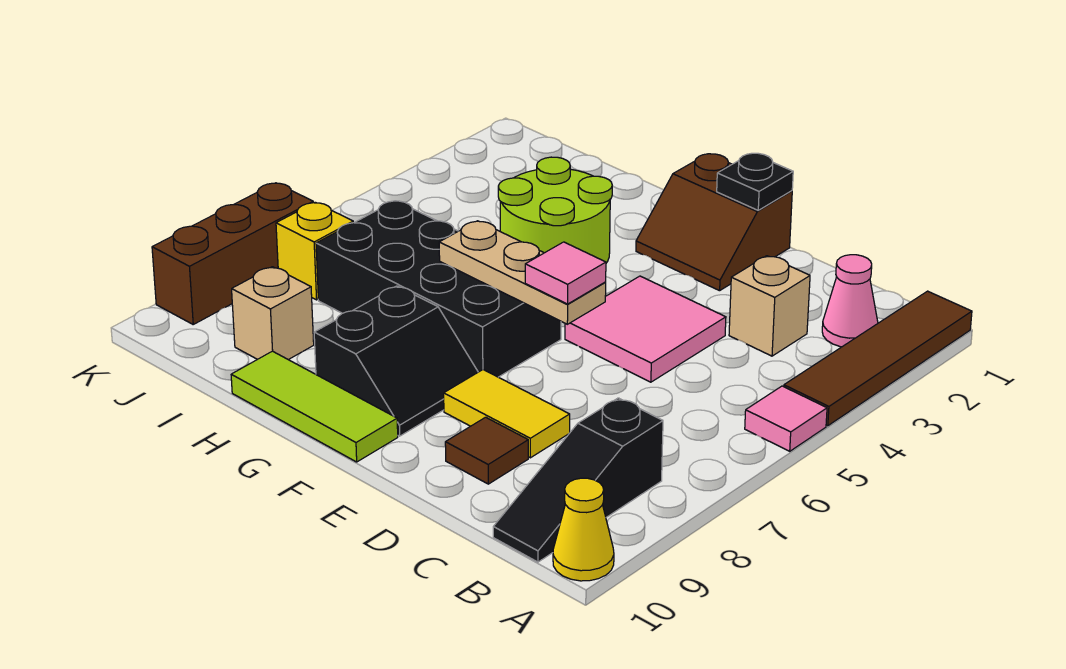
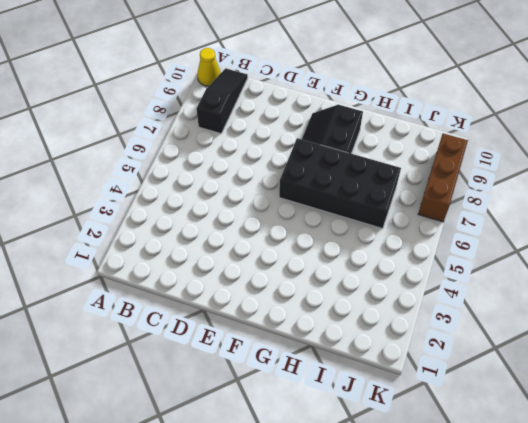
none -> brown tile A1:A4 level 1
none -> pink tile A5 level 1
none -> pink cone B2 level 1

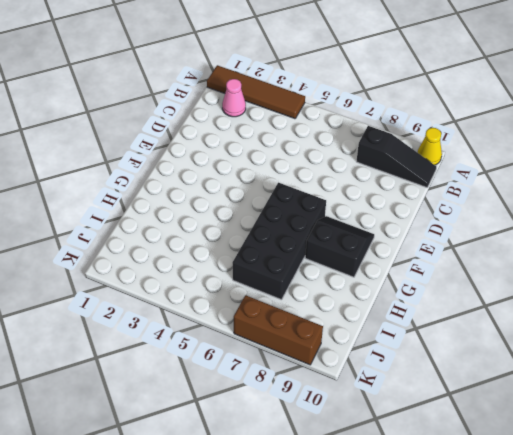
none -> pink tile A5 level 1
none -> tan brick C3 level 1
none -> pink tile D4:E5 level 1

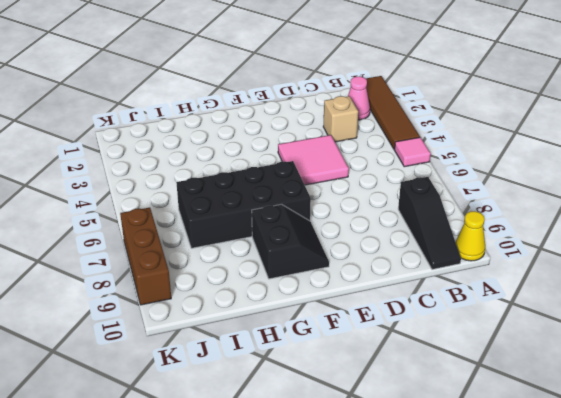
none -> yellow tile D8:E8 level 1
none -> brown tile D9 level 1
none -> brown slope E1:F2 level 1 top 1

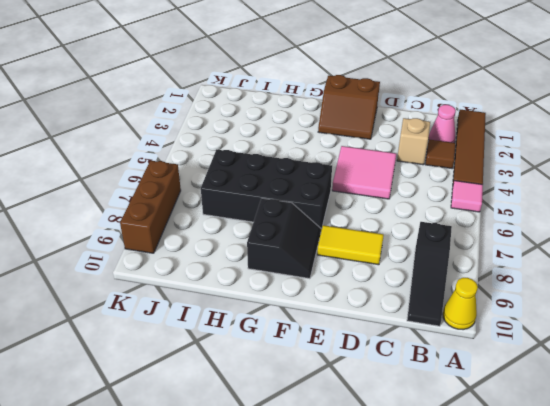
brown tile B3 level 1 -> brown tile D9 level 1
none -> lime tile F10:H10 level 1
none -> lime round brick G3:H4 level 1
none -> tan brick I9 level 1

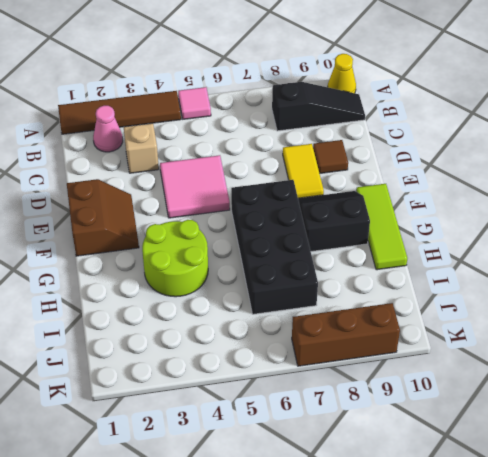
none -> tan brick I9 level 1
none -> yellow brick J7 level 1
none -> black plate E1 level 2

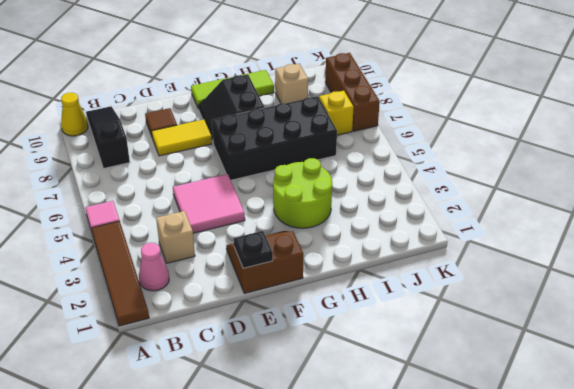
none -> tan plate E6:G6 level 2
none -> pink tile E6 level 3

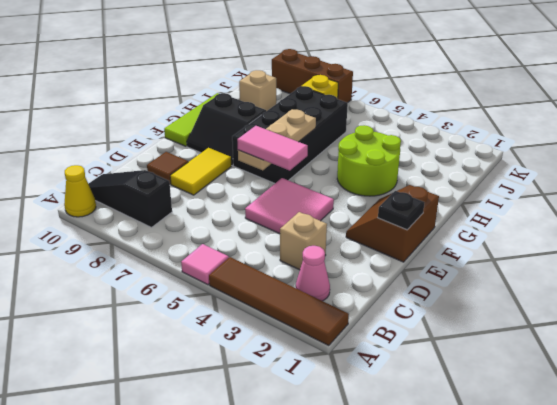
pink tile E5:E6 level 3 -> pink tile E6 level 3

